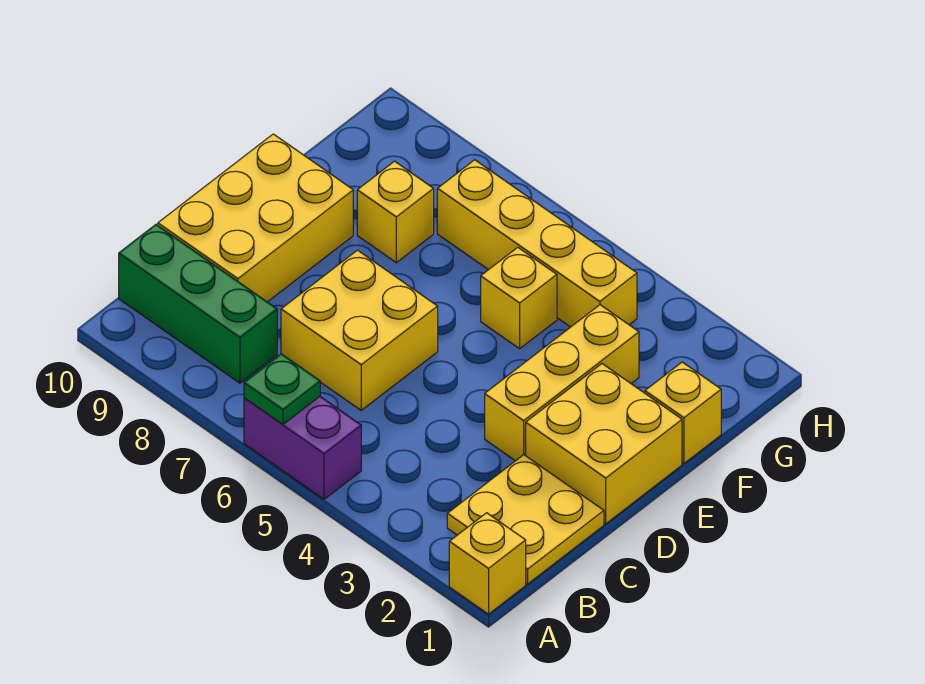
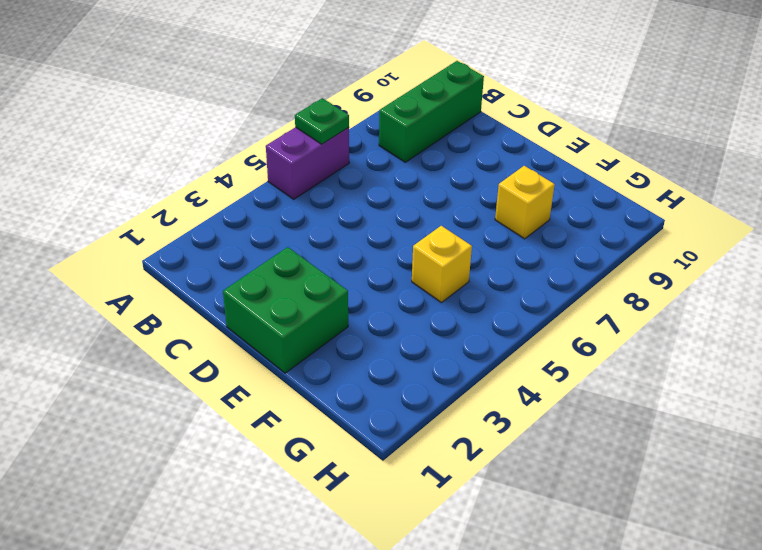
green brick D1:E2 level 1 -> yellow brick D1:E2 level 1
none -> yellow brick A1 level 1
none -> yellow plate B1:C2 level 1
none -> yellow brick C6:D7 level 1

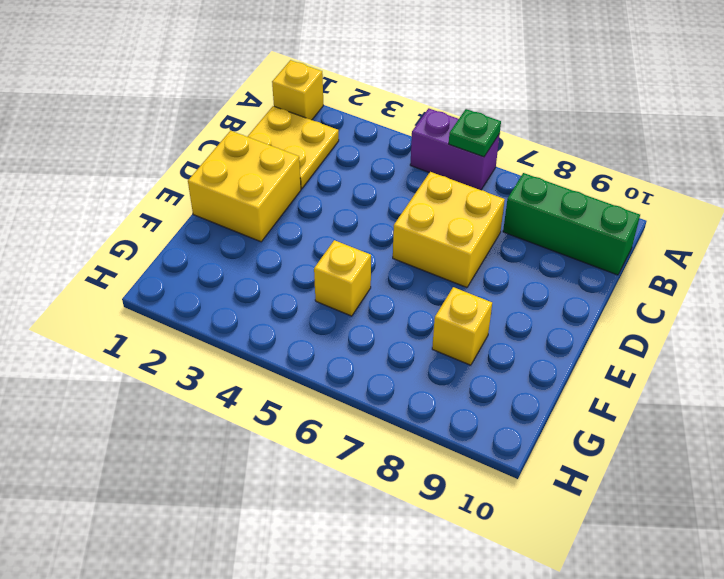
none -> yellow brick C9:E10 level 1
none -> yellow brick D3:F3 level 1
none -> yellow brick F1 level 1

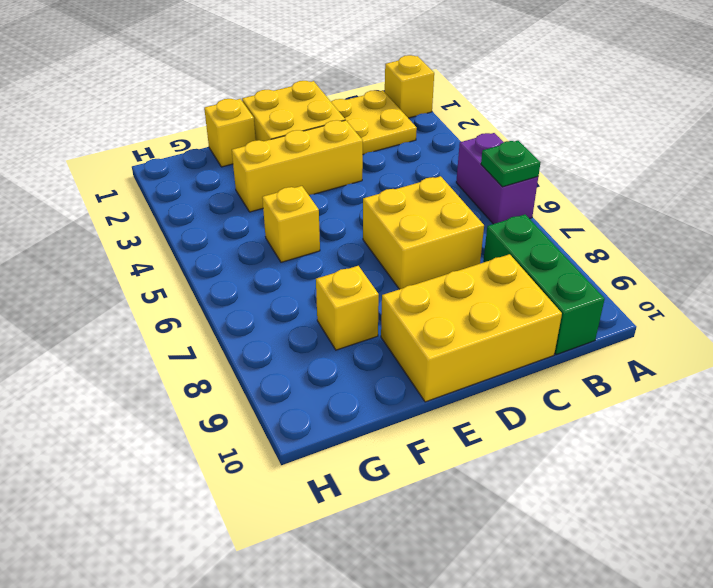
none -> yellow brick G4:G7 level 1

